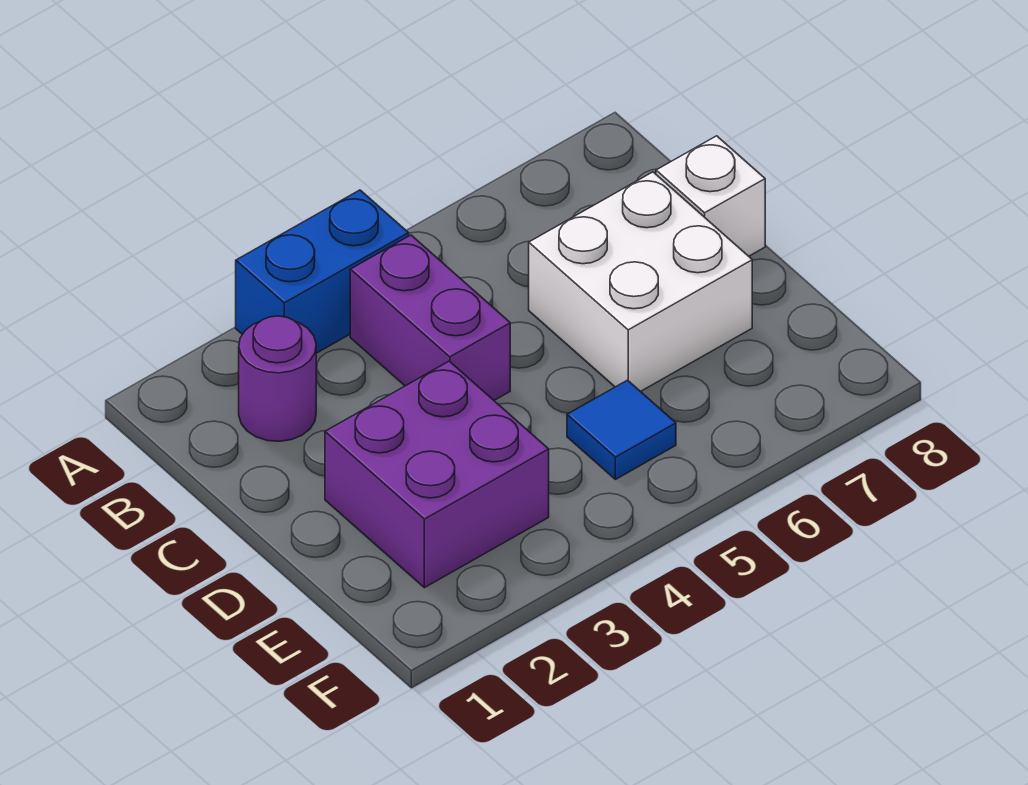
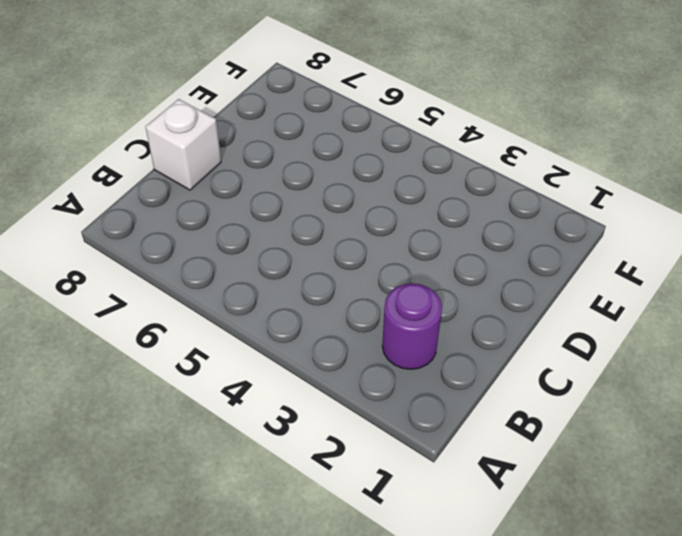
none -> blue brick A3:A4 level 1
none -> purple brick B4:C4 level 1

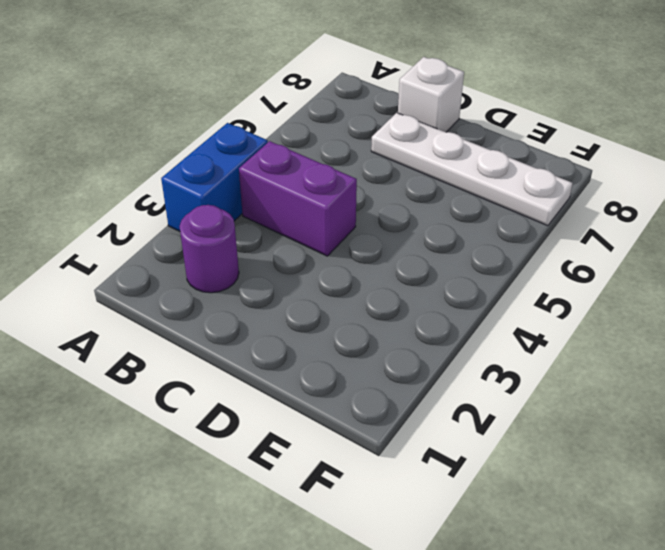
white plate C7:F7 level 1 -> white brick C6:D7 level 1
none -> purple brick D2:E3 level 1
none -> blue tile E5 level 1

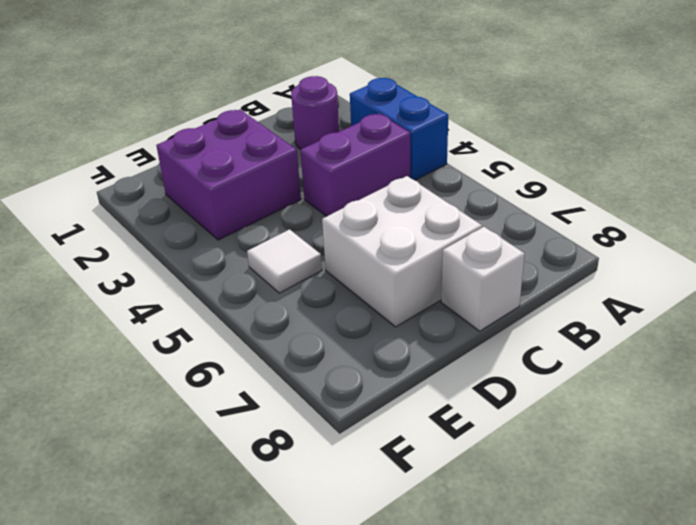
white tile E5 level 1 -> blue tile E5 level 1

